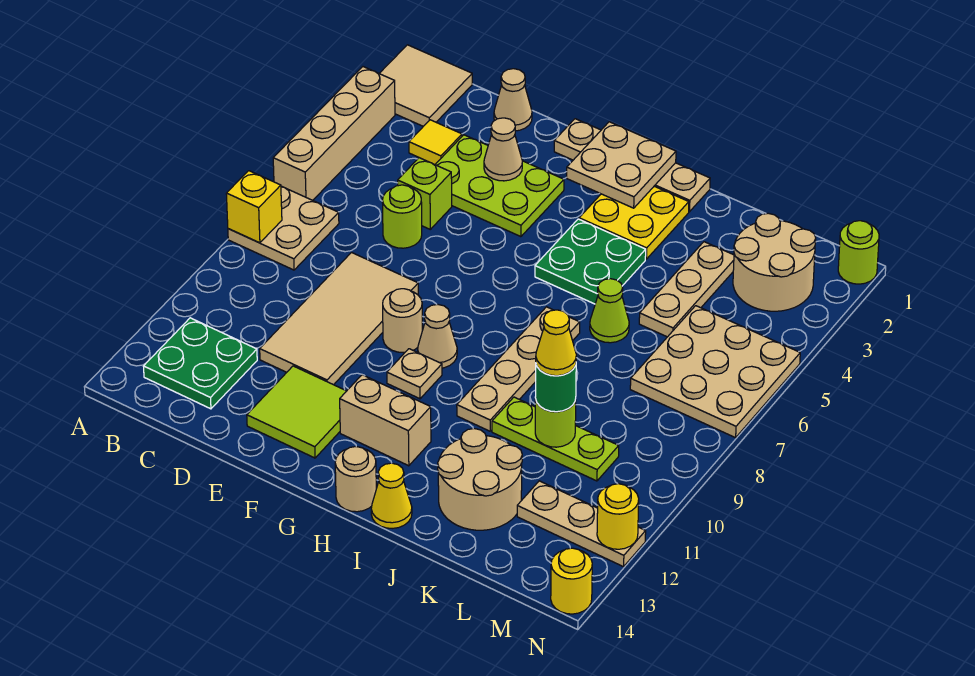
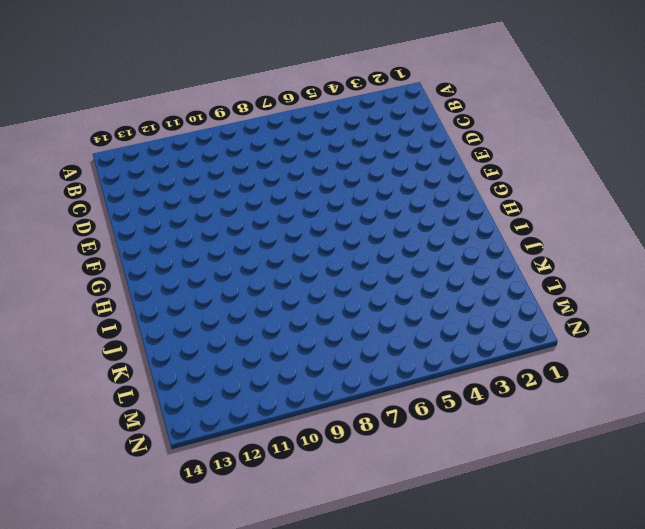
none -> tan tile A1:B2 level 1
none -> tan brick A3:A6 level 1
none -> tan plate A7:B8 level 1
none -> green plate B12:C13 level 1

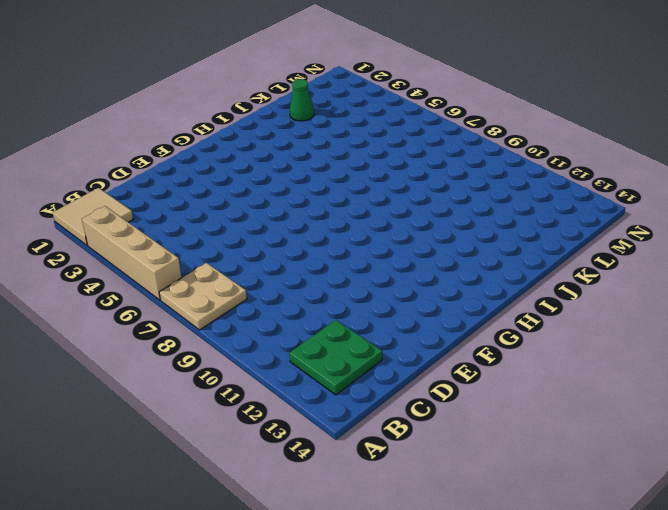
green cone K2 level 1 -> none
none -> yellow tile C3 level 1
none -> tan cone D1 level 1
none -> lime plate D3:F4 level 1
none -> lime brick D5 level 1

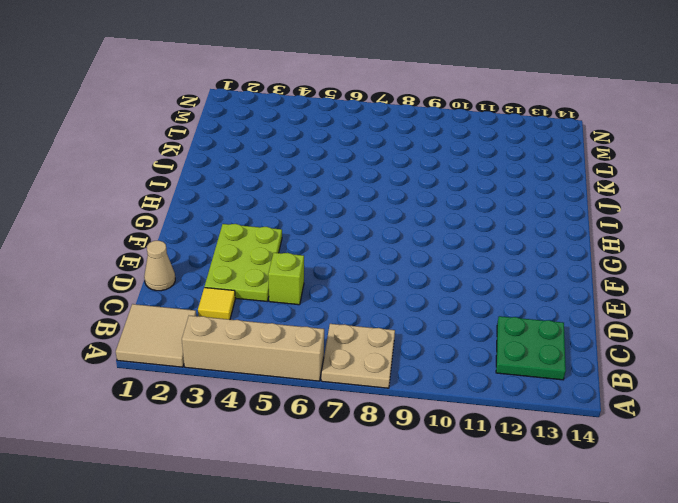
none -> lime round brick D6 level 1
none -> tan tile D8:E11 level 1
none -> lime tile E12:F13 level 1
none -> tan plate F1:I1 level 1

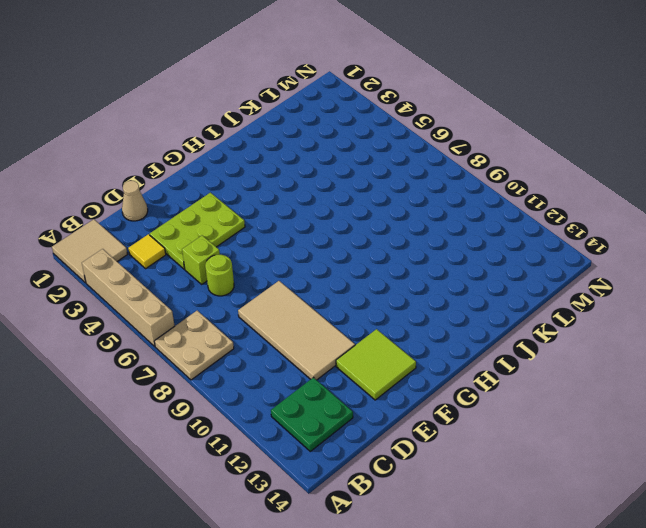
none -> tan plate F1:I1 level 1
none -> tan round brick F9 level 1
none -> tan cone G9 level 1
none -> tan plate G10 level 1

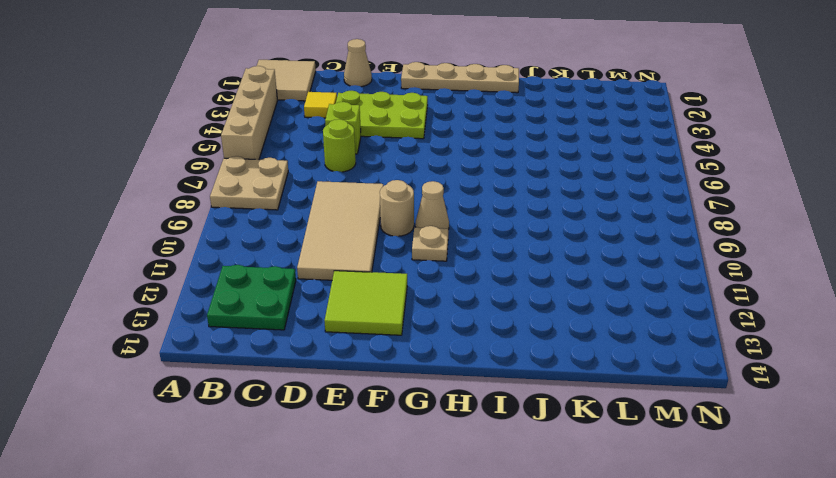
none -> tan brick G12:H12 level 1
none -> yellow plate H2:I3 level 1
none -> green plate H4:I5 level 1
none -> tan round brick H14 level 1

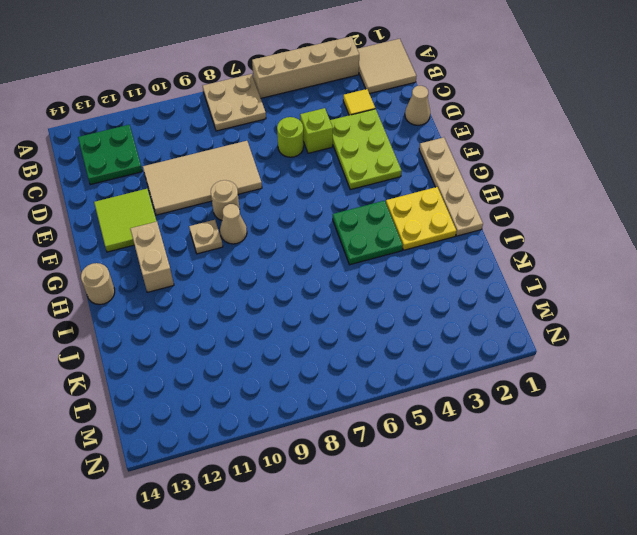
none -> tan plate I7:I10 level 1
none -> yellow cone I14 level 1
none -> lime cone J6 level 1
none -> lime plate J10:L10 level 1

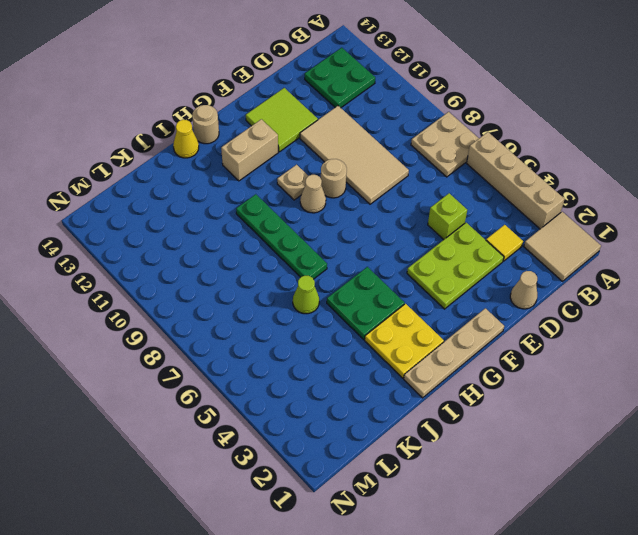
green plate I7:I10 level 1 -> tan plate I7:I10 level 1
none -> lime round brick D6 level 1
none -> lime plate J10:L10 level 1
none -> tan round brick J12:K13 level 1
none -> tan plate K3:K5 level 1

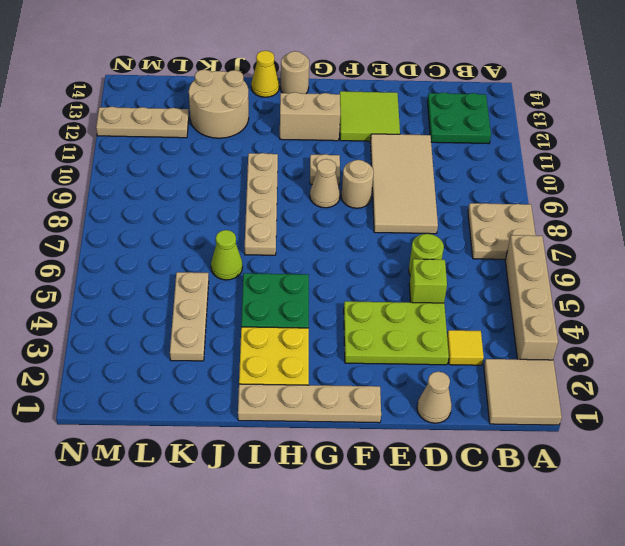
none -> lime plate J10:L10 level 1
none -> tan round brick L2:M3 level 1
none -> tan plate L5:N7 level 1
none -> lime round brick N1 level 1

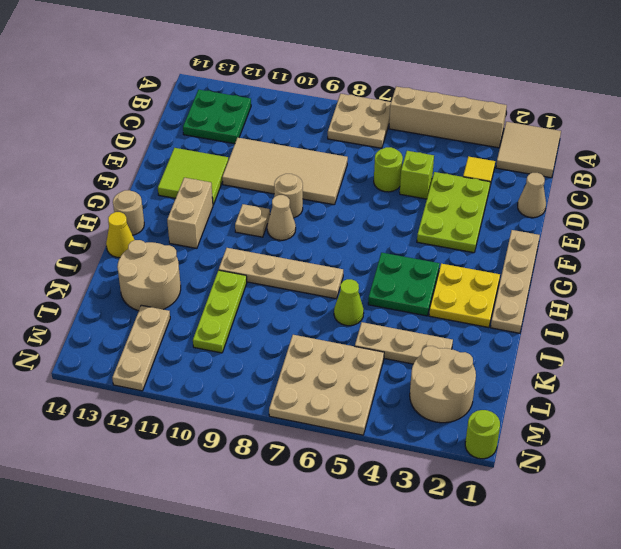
none -> yellow round brick N14 level 1
none -> yellow brick A8 level 2
none -> tan cone E3 level 2
none -> tan plate G1:H2 level 2

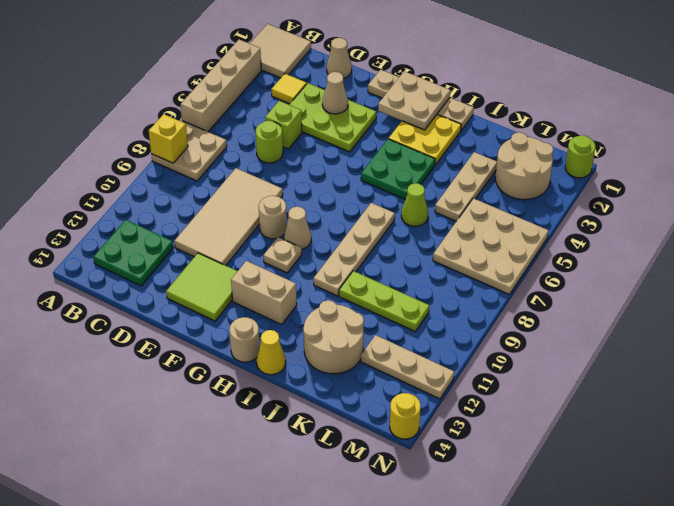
none -> lime round brick K10 level 2
none -> yellow round brick N12 level 2
none -> green round brick K10 level 3
none -> yellow cone K10 level 4

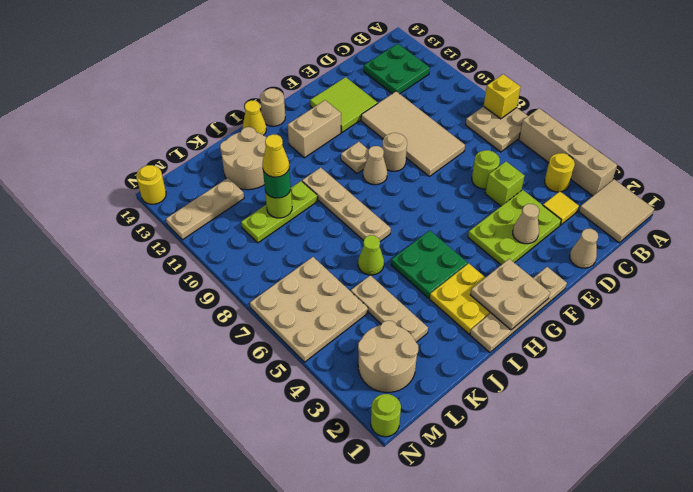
yellow round brick B4 level 1 -> yellow round brick N12 level 2

